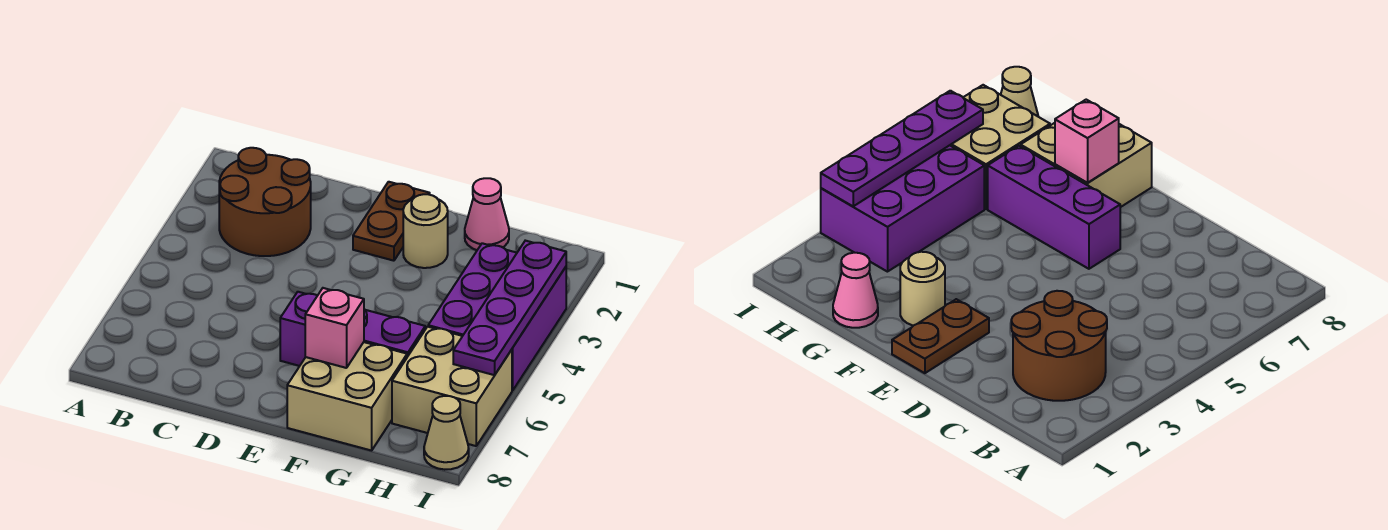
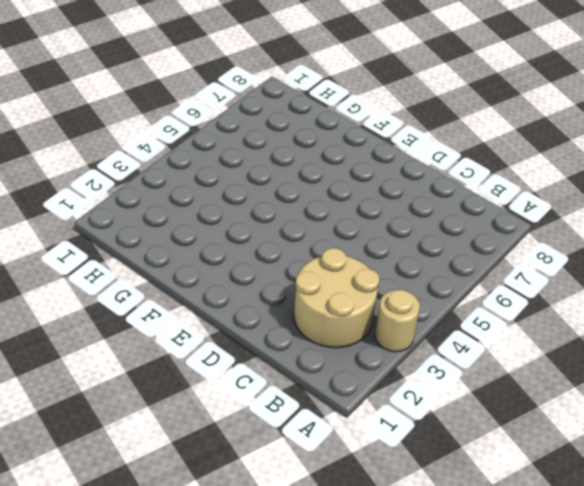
tan round brick A3 level 1 -> tan round brick F2 level 1
tan round brick B2:C3 level 1 -> brown round brick B2:C3 level 1
none -> brown plate E1:E2 level 1
none -> purple brick E6:G6 level 1

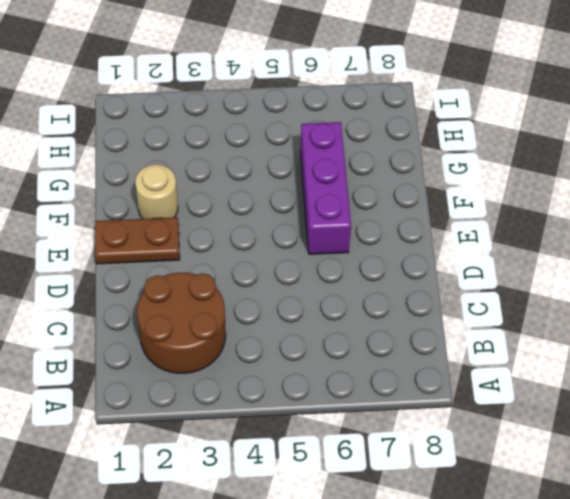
none -> tan brick F7:G8 level 1
none -> pink cone G1 level 1

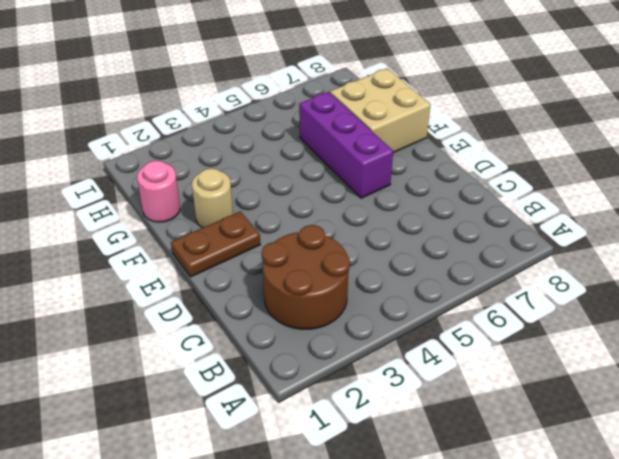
pink round brick G1 level 1 -> pink cone G1 level 1
none -> purple brick H3:I5 level 1
none -> tan brick H6:I7 level 1

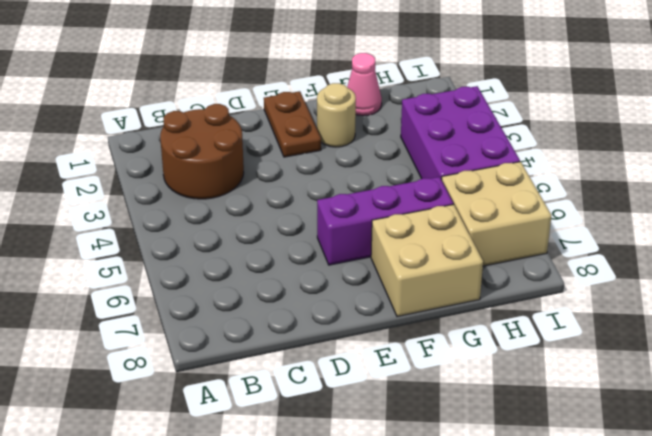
none -> tan cone I8 level 1
none -> pink brick F7 level 2

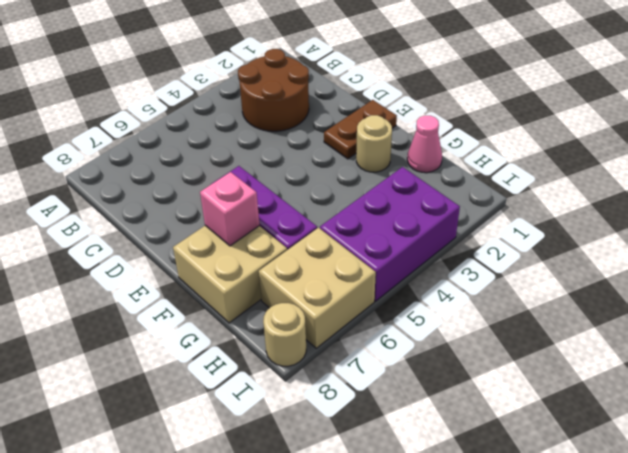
tan round brick I8 level 1 -> tan cone I8 level 1
none -> purple plate I3:I6 level 2

